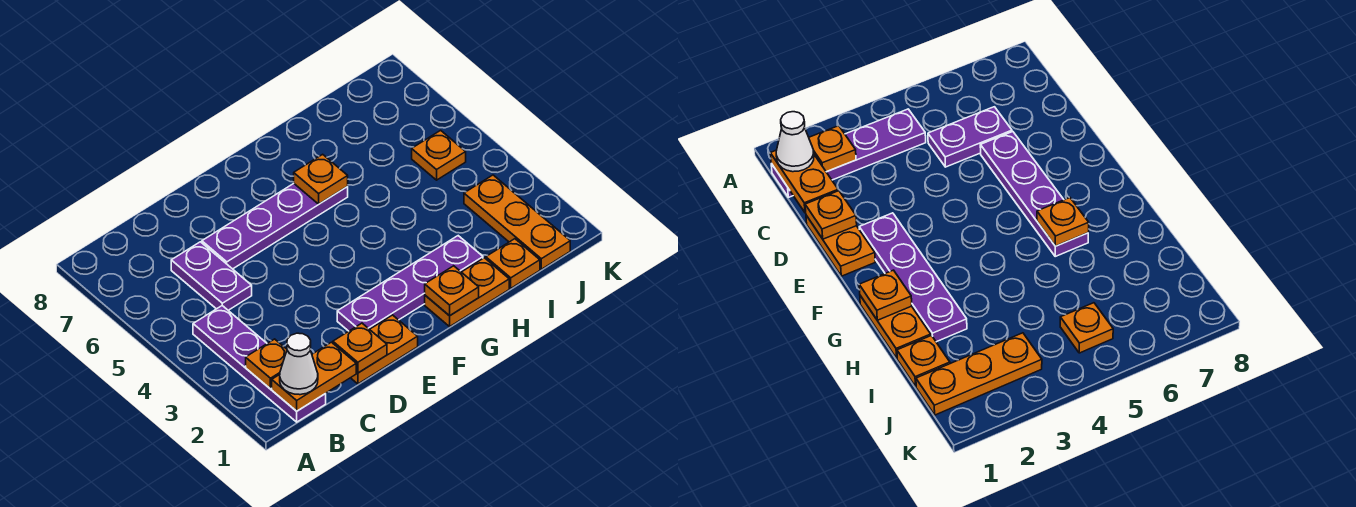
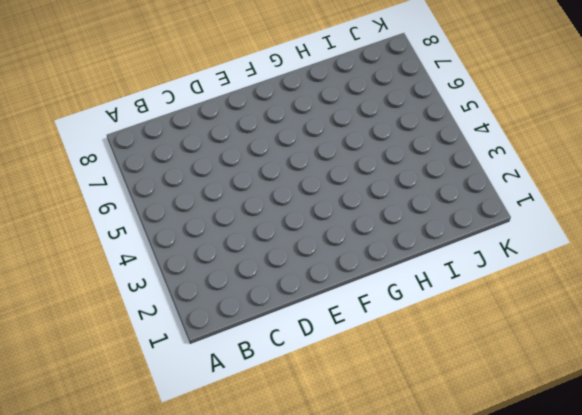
none -> purple plate B1:B4 level 1
none -> purple plate C5:C6 level 1
none -> orange plate D1:E1 level 1

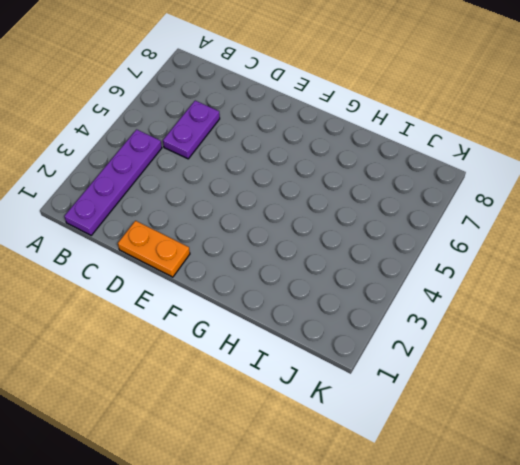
none -> purple plate D6:G6 level 1
none -> purple plate E2:H2 level 1
none -> orange plate G1:H1 level 1

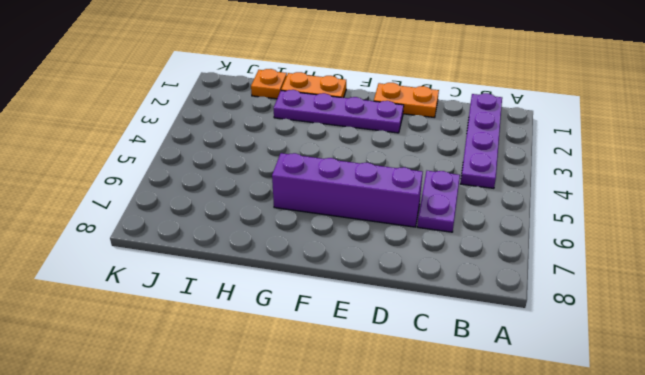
purple brick D6:G6 level 1 -> purple plate D6:G6 level 1
none -> orange plate J1:J3 level 1
none -> orange plate J5 level 1
none -> orange plate B1:C1 level 2

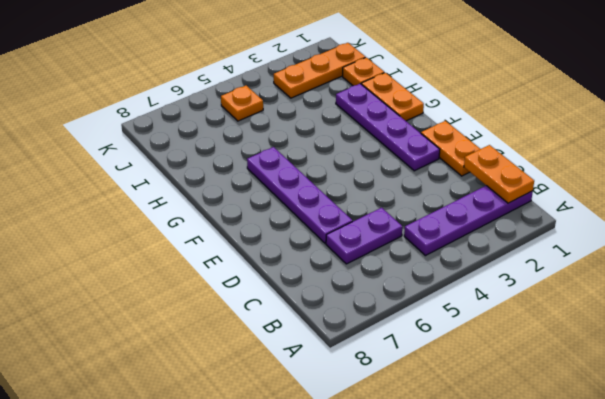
none -> orange plate B2 level 2
none -> orange plate D1 level 2
none -> orange plate G1 level 2

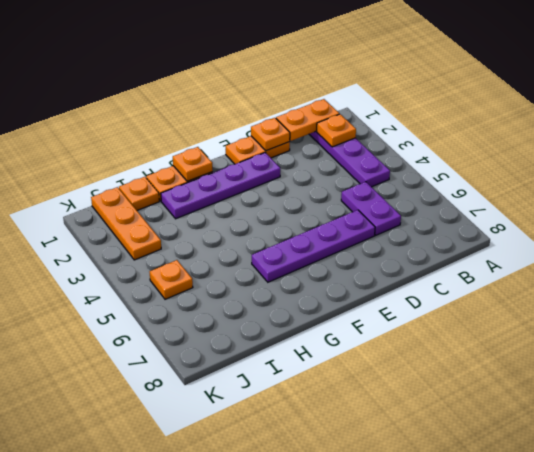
none -> orange plate G6 level 2
none -> white cone B1 level 3

